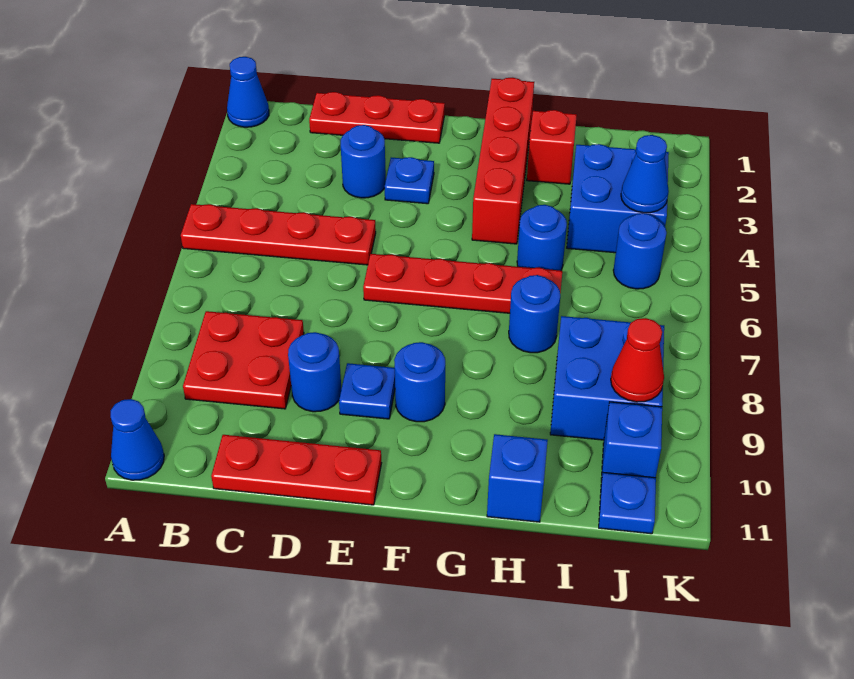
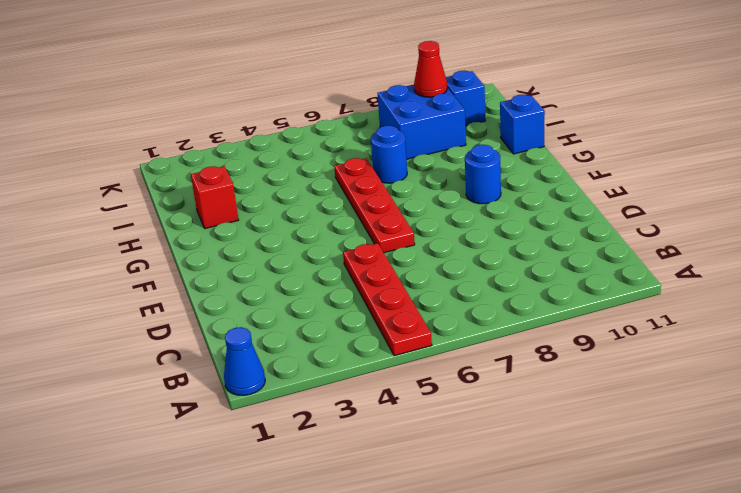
none -> blue cone A11 level 1
none -> red plate B8:C9 level 1
none -> red plate C1:E1 level 1

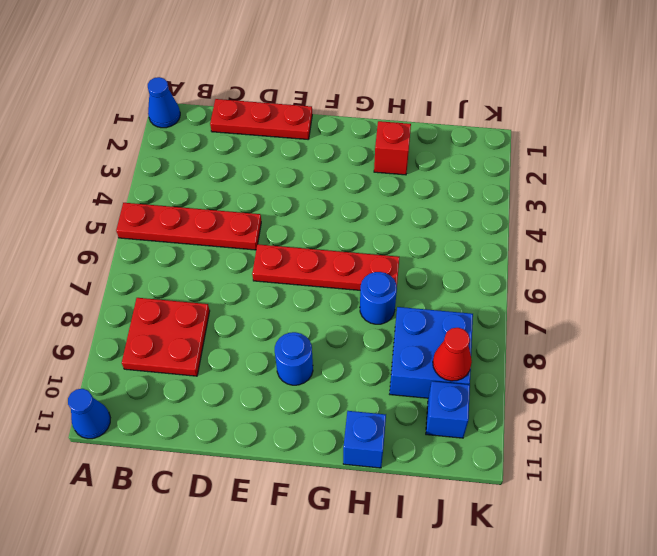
none -> red plate C11:E11 level 1
none -> blue round brick D3 level 1
none -> blue round brick D9 level 1

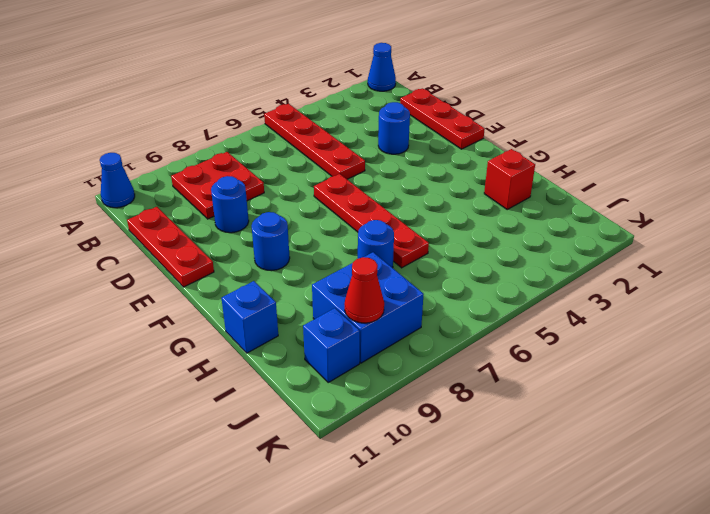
none -> blue plate E3 level 1
none -> blue plate E9 level 1
none -> red brick G1:G4 level 1

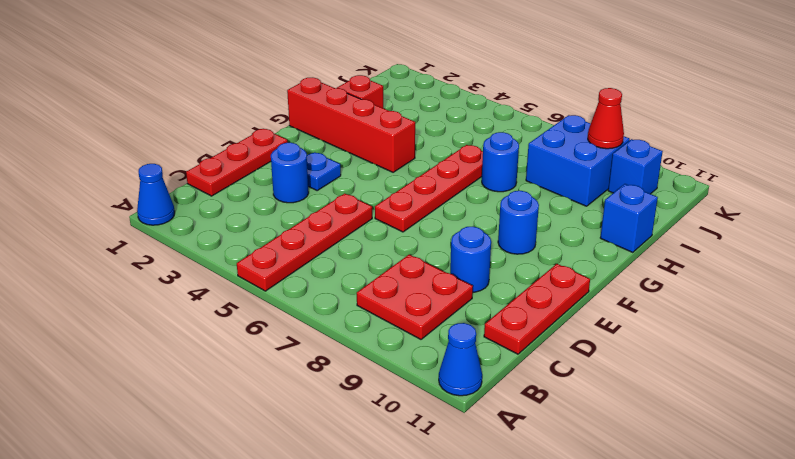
none -> blue plate E9 level 1
none -> blue round brick H5 level 1
none -> blue brick I3:J4 level 1

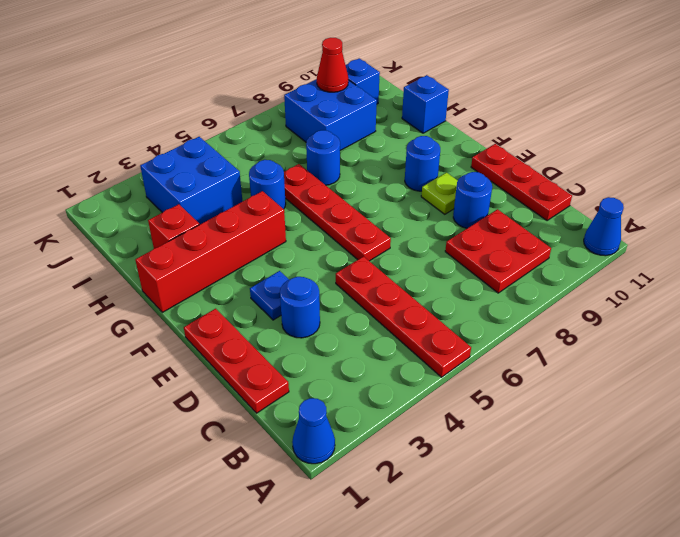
lime plate E9 level 1 -> blue plate E9 level 1
none -> blue round brick J5 level 1
none -> blue plate J11 level 1
none -> blue cone J4 level 2

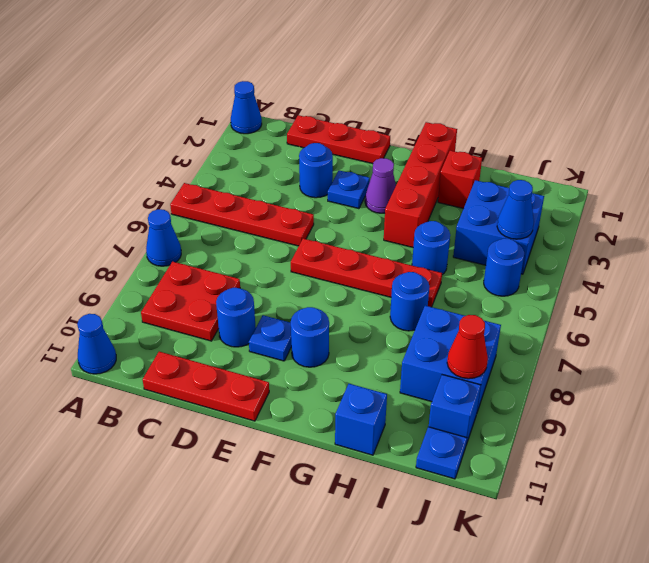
blue cone A7 level 1 -> none
purple cone F3 level 1 -> none

